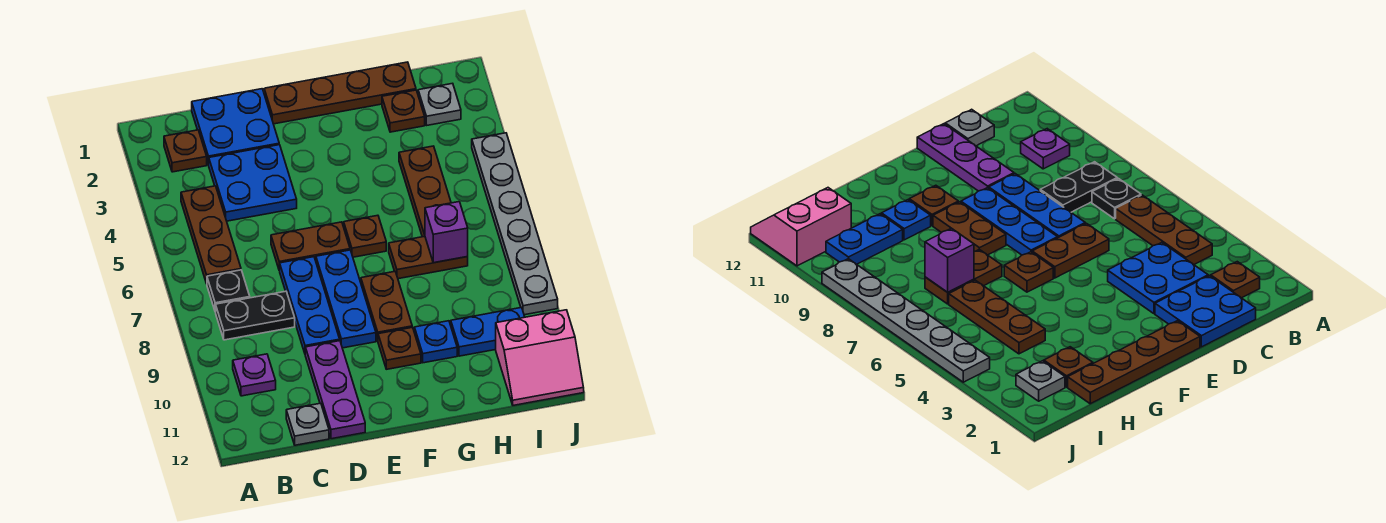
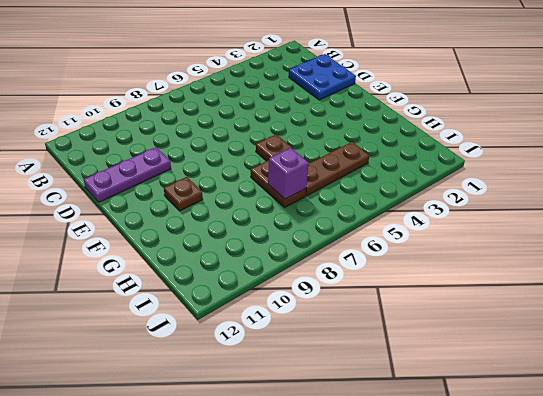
none -> brown plate B2 level 1
none -> brown plate B4:B6 level 1
none -> black plate B7 level 1

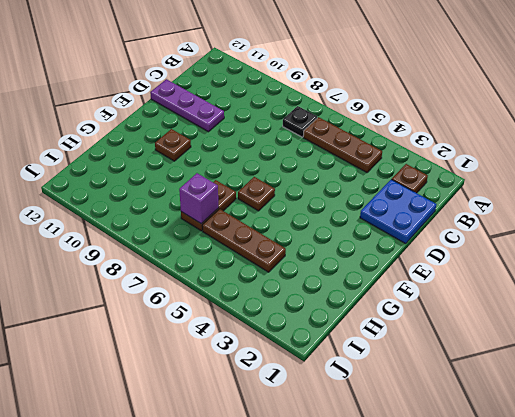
none -> black plate B8:C8 level 1
none -> purple plate B10 level 1
none -> blue plate C3:D4 level 1

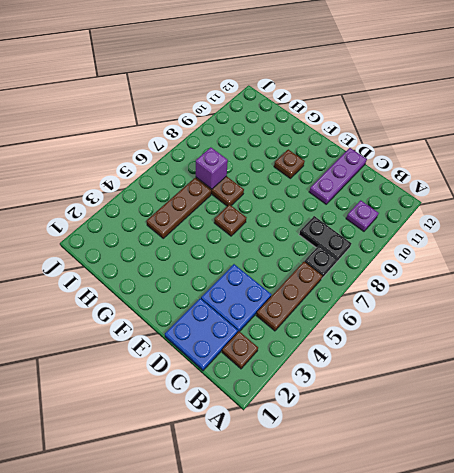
none -> grey plate C12 level 1
none -> brown plate D6:E6 level 1
none -> blue plate D7:D9 level 1

